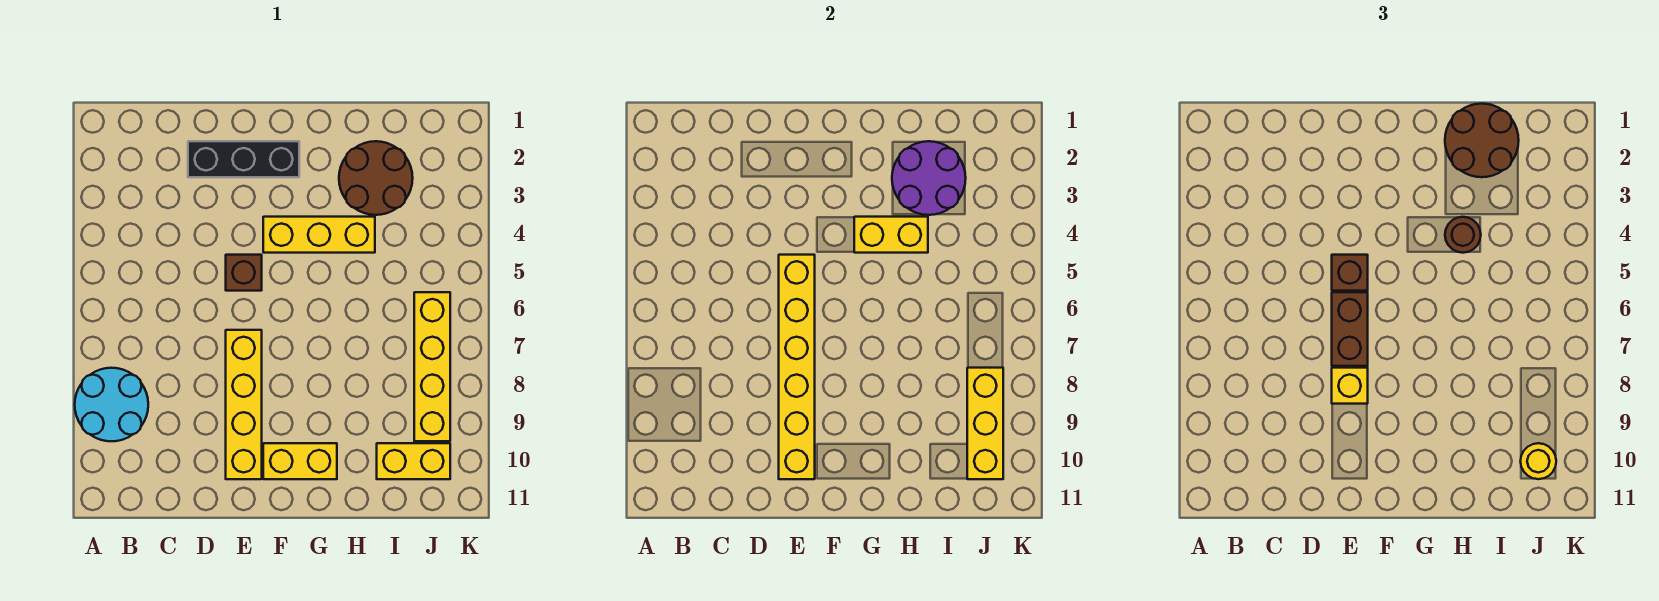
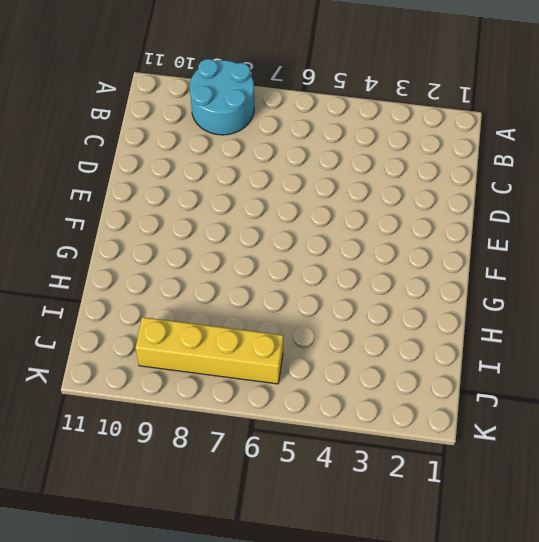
none -> black brick D2:F2 level 1
none -> brown brick E5 level 1
none -> yellow brick E7:E10 level 1

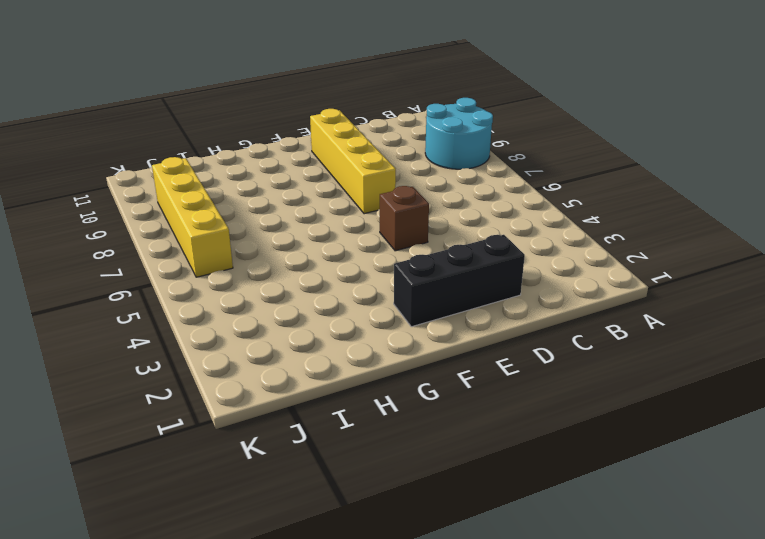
none -> yellow brick F4:H4 level 1
none -> yellow brick F10:G10 level 1
none -> brown round brick H2:I3 level 1

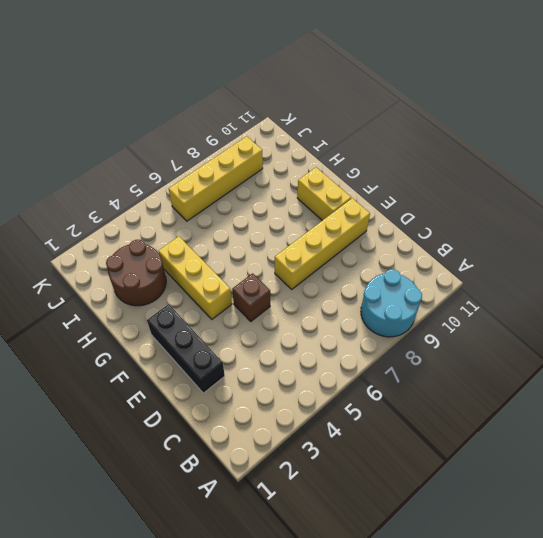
none -> yellow brick I10:J10 level 1
none -> yellow brick E5:E10 level 2
none -> yellow brick G4:H4 level 2

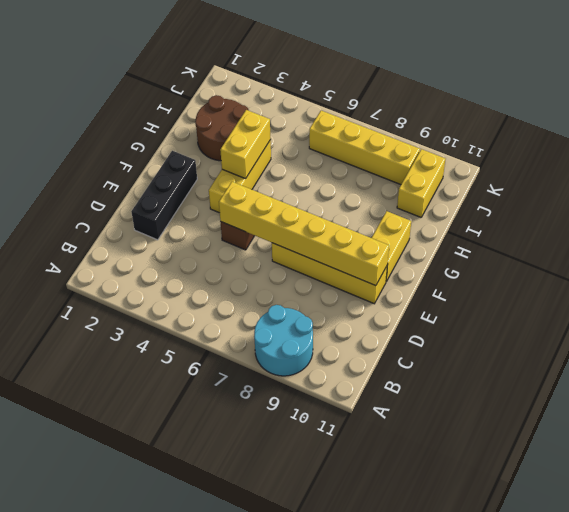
none -> purple round brick H2:I3 level 2
none -> yellow brick J8:J10 level 2
none -> brown brick E5 level 3

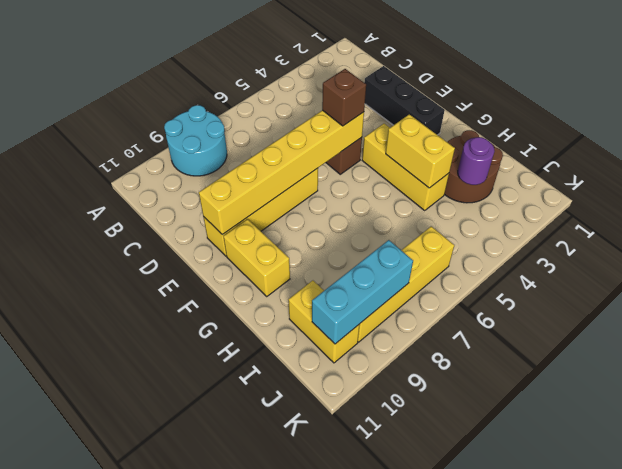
purple round brick I3 level 2 -> purple round brick H2:I3 level 2
cyan brick J8:J10 level 2 -> yellow brick J8:J10 level 2
none -> brown brick E6:E7 level 3
none -> yellow brick E8 level 3
none -> brown round brick H1:I2 level 3

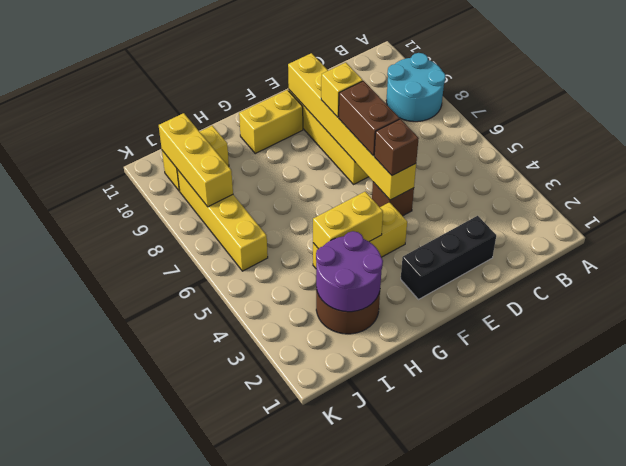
none -> brown round brick H1:I2 level 3
none -> brown round brick H4 level 3
none -> yellow round brick J10 level 3

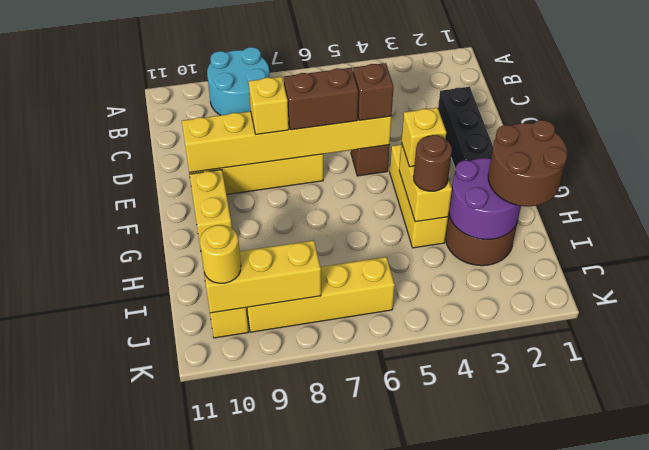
yellow brick G4 level 3 -> none

